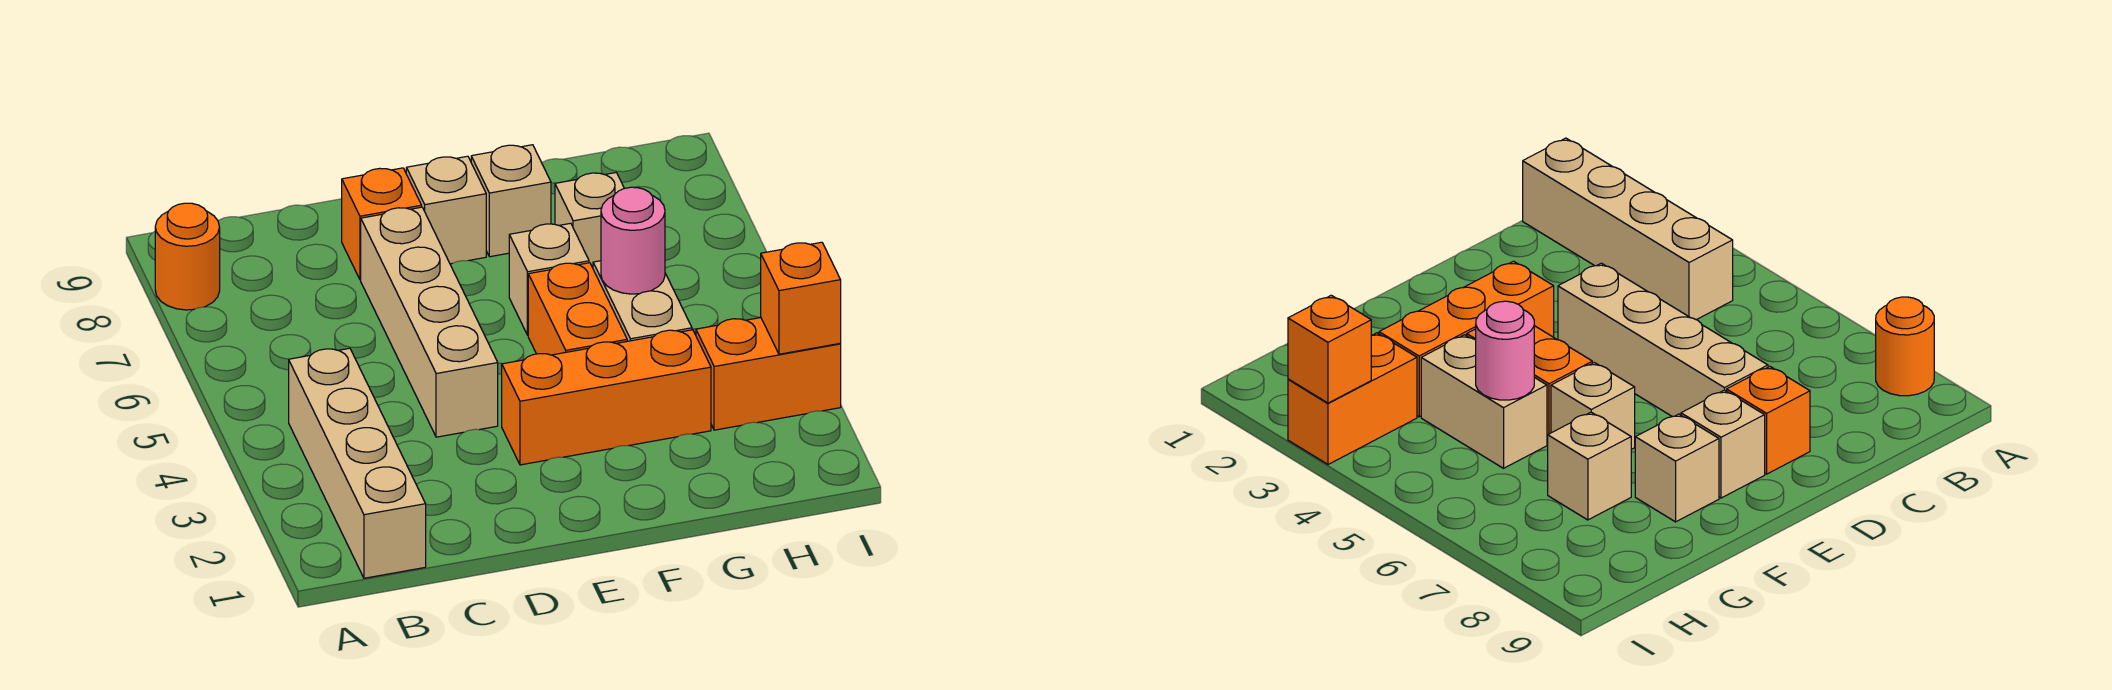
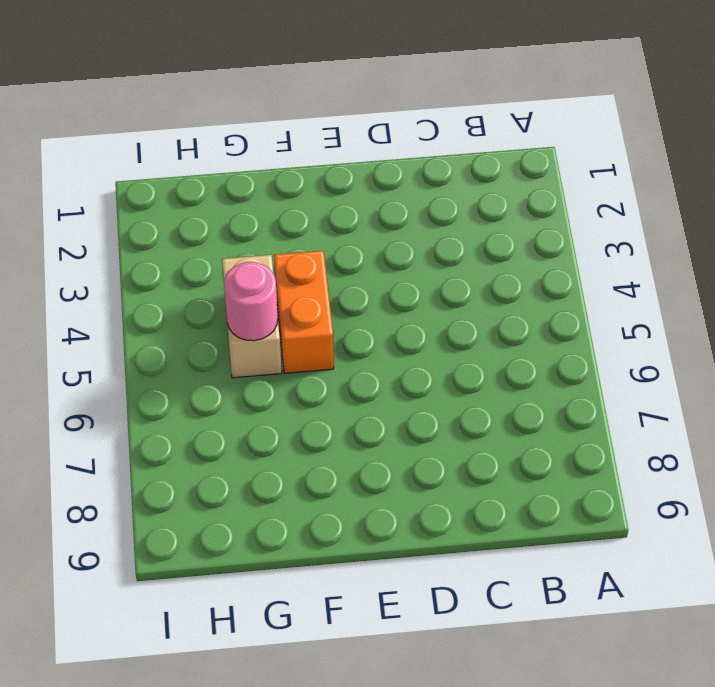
none -> orange round brick A8 level 1
none -> tan brick B1:B4 level 1
none -> tan brick D4:D7 level 1

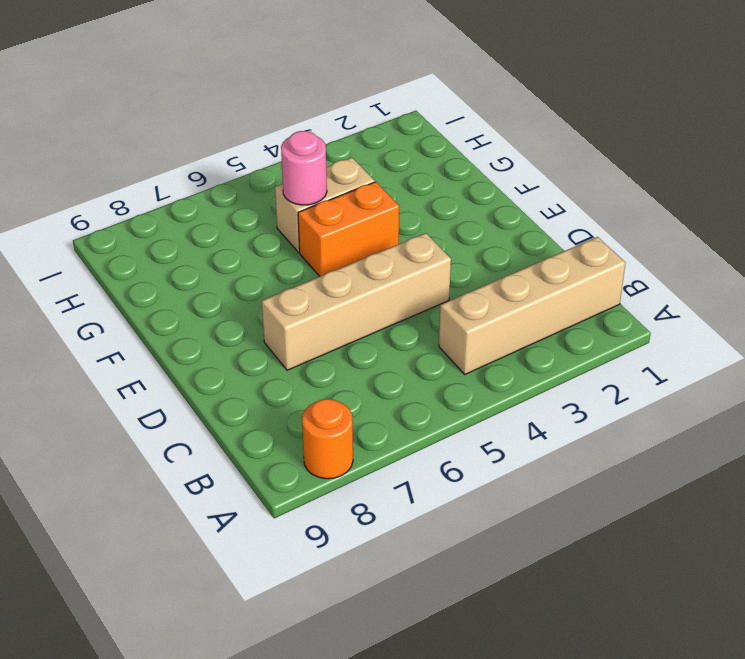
none -> orange brick D8 level 1
none -> orange brick E3:G3 level 1
none -> tan brick E8 level 1

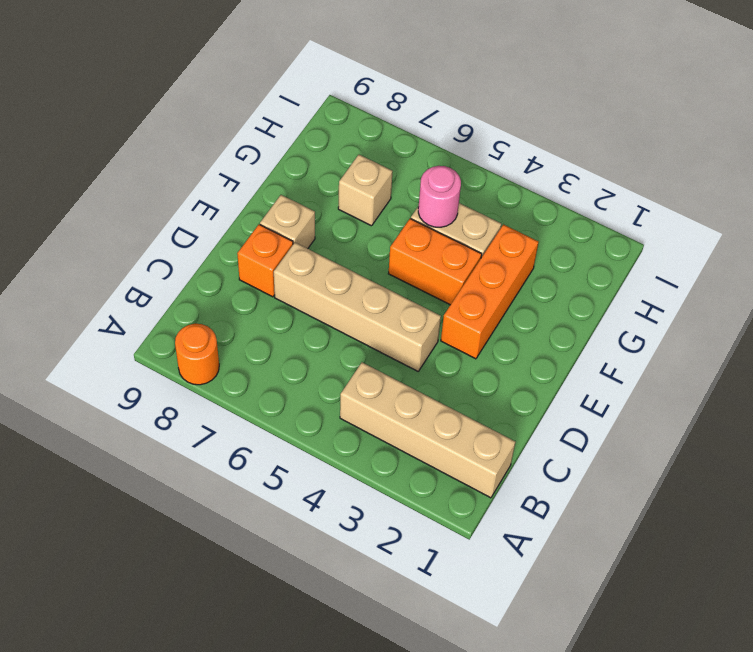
none -> tan brick F6 level 1
none -> tan brick F8 level 1
none -> orange brick H3:I3 level 1

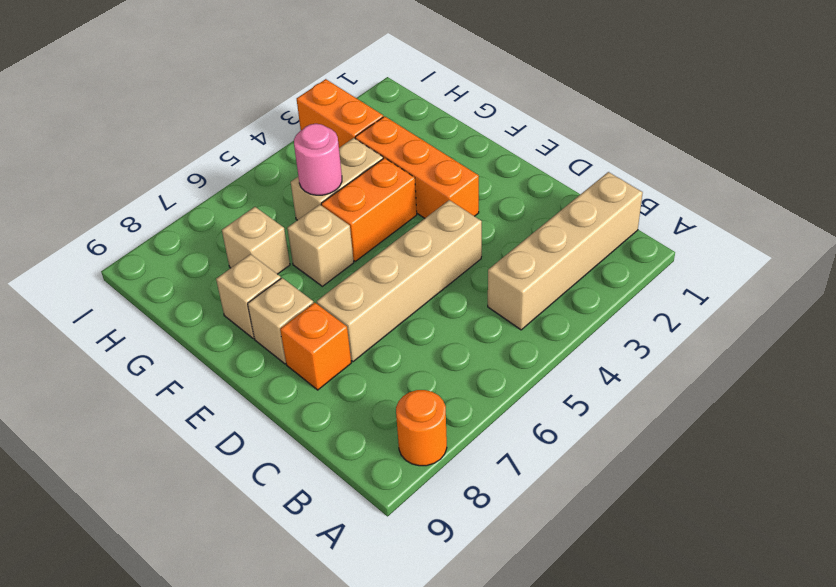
none -> orange brick I3 level 2

